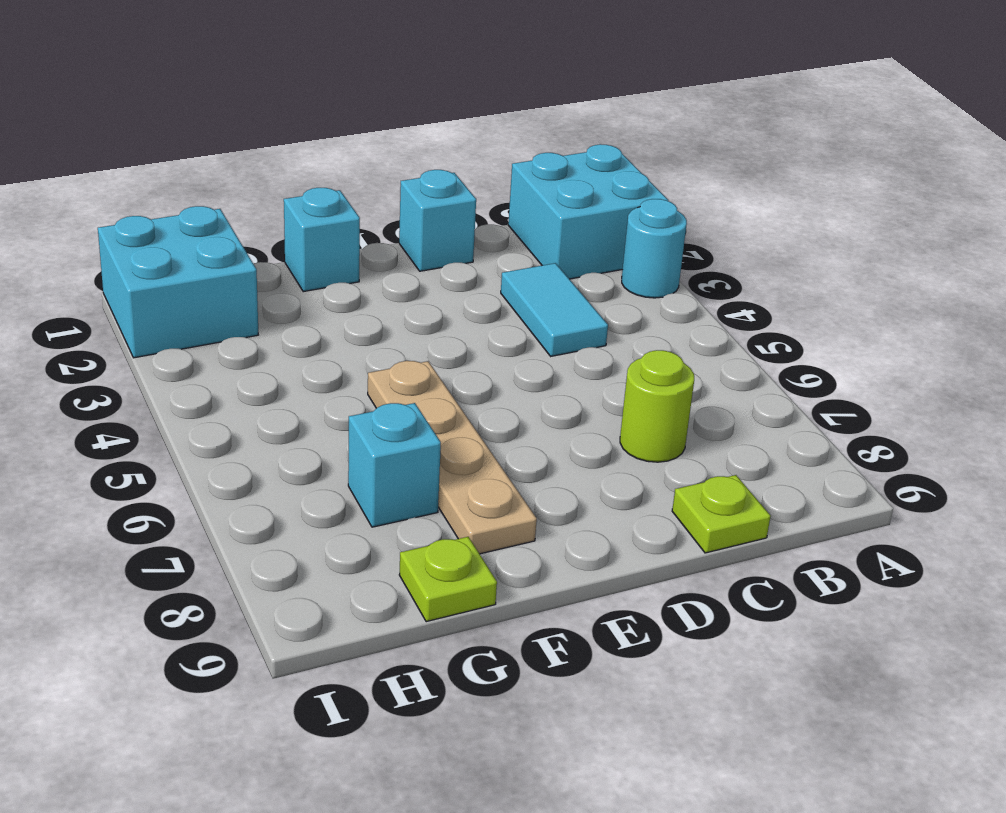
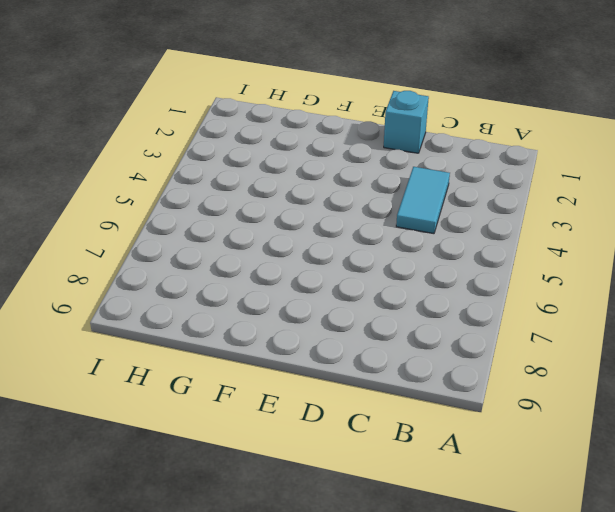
none -> cyan brick A1:B2 level 1
none -> cyan round brick A3 level 1

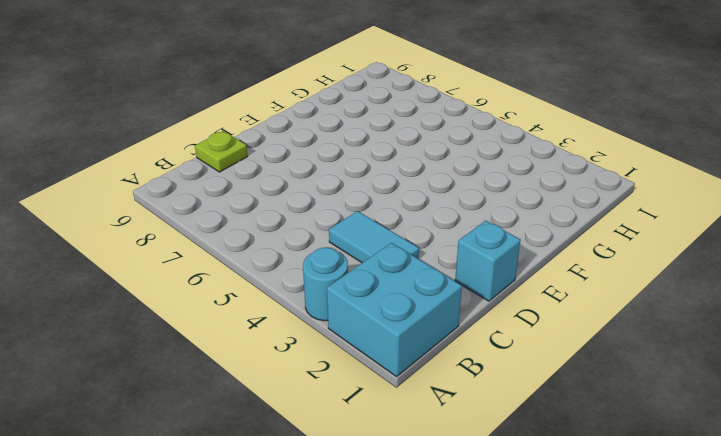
none -> lime round brick C7 level 1
none -> cyan brick F1 level 1

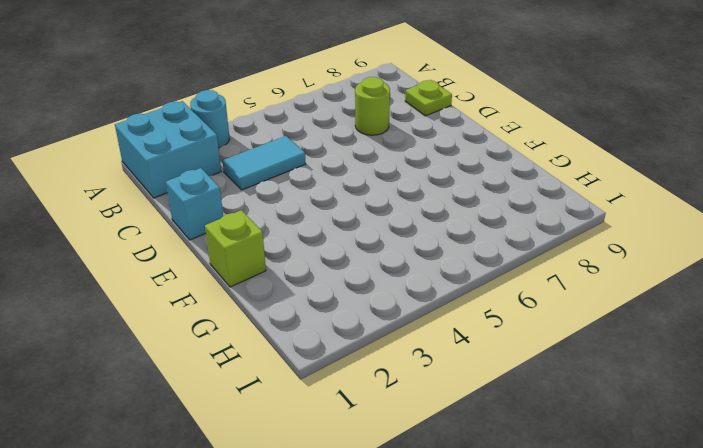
lime brick F1 level 1 -> cyan brick F1 level 1
none -> tan plate F5:F8 level 1
none -> cyan brick G7 level 1

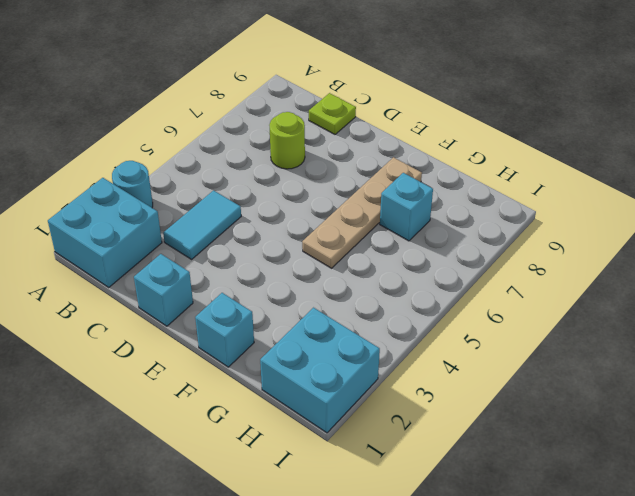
none -> lime plate G9 level 1

